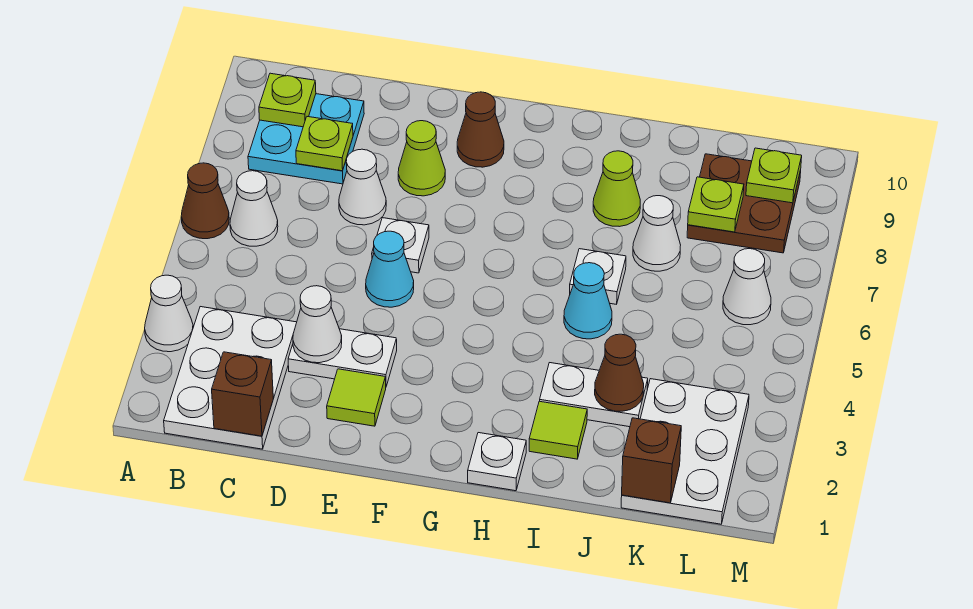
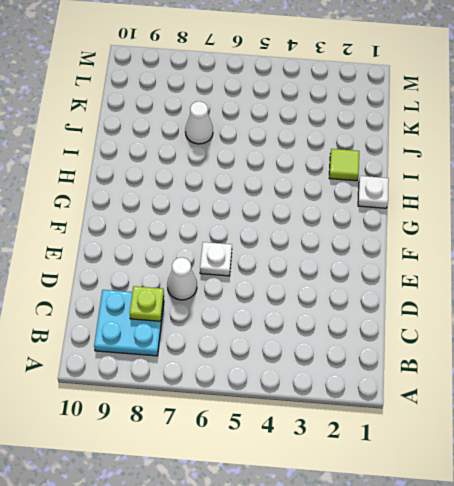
none -> white cone A3 level 1
none -> brown cone A6 level 1
none -> white plate B1:C3 level 1
none -> white cone B6 level 1

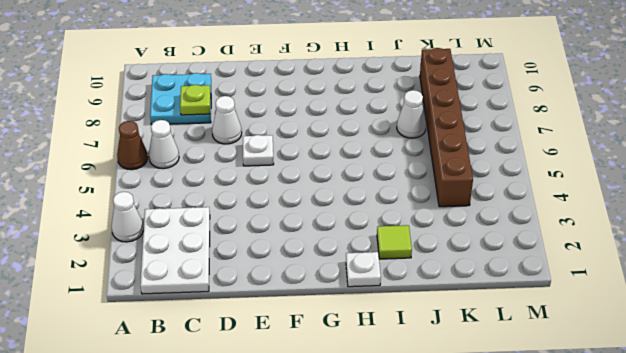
brown brick K4:K9 level 1 -> brown plate K8:L9 level 1
none -> white plate D3:E3 level 1
none -> lime tile E2 level 1
none -> cyan cone E5 level 1
none -> lime cone E8 level 1

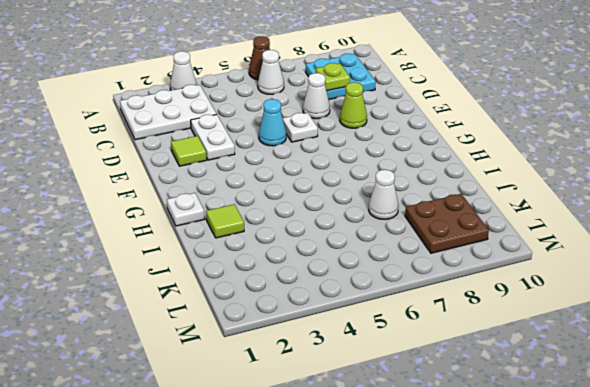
none -> brown cone F9 level 1
none -> white plate I3:J3 level 1
none -> cyan cone I5 level 1
none -> white plate I6 level 1

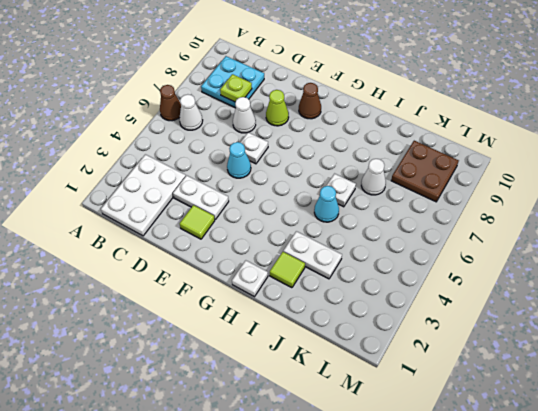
none -> white cone A3 level 1
none -> lime cone I8 level 1
none -> white plate K1:L3 level 1
none -> white cone L6 level 1

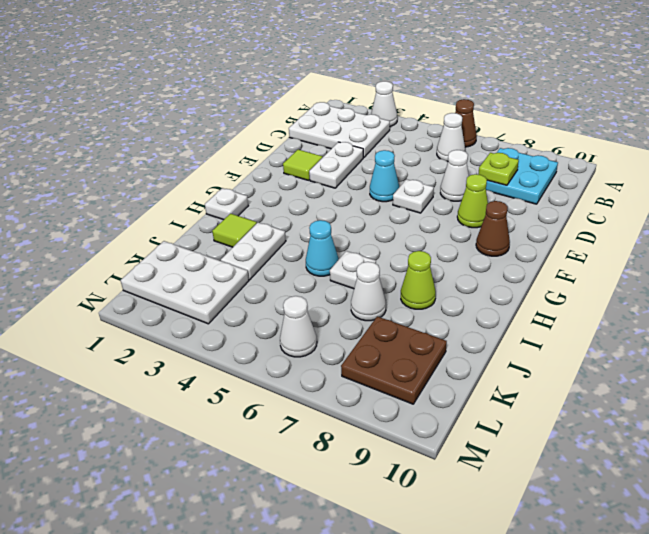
none -> lime plate B9 level 2
none -> brown brick C1 level 2
none -> white cone D3 level 2
none -> brown cone J3 level 2

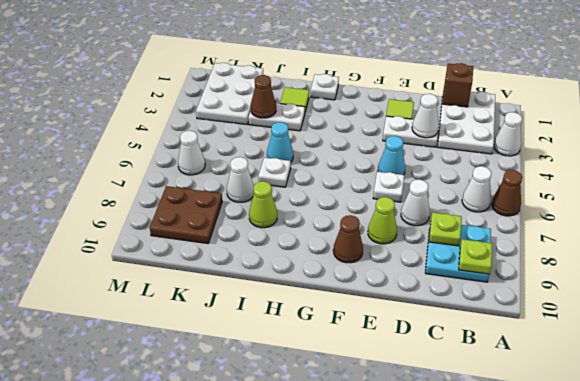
none -> brown brick K1 level 2
none -> lime plate K8 level 2
none -> lime plate L9 level 2

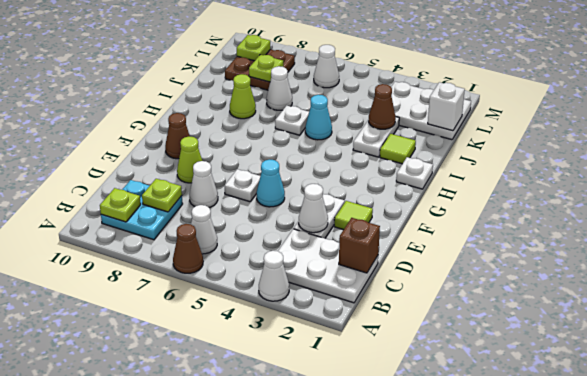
white brick K1 level 2 -> brown brick K1 level 2

